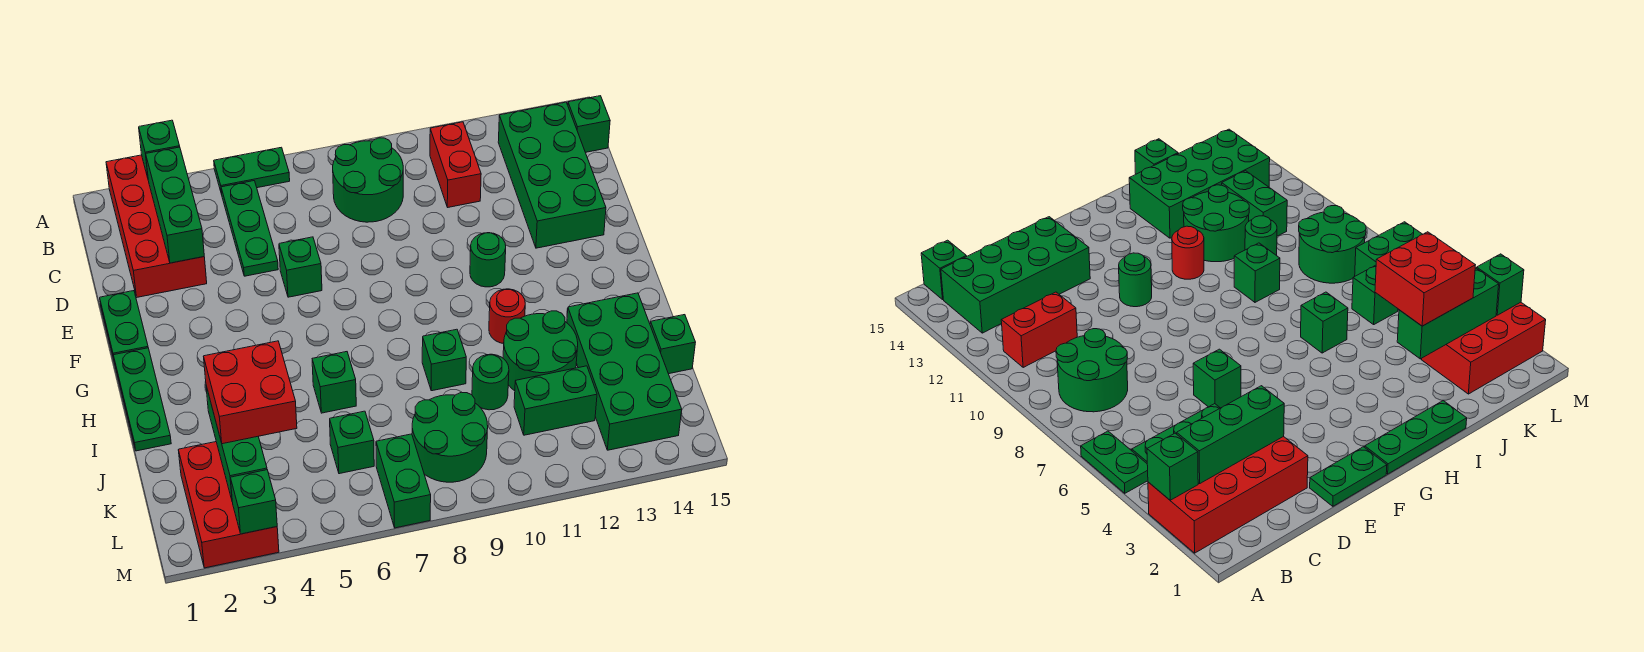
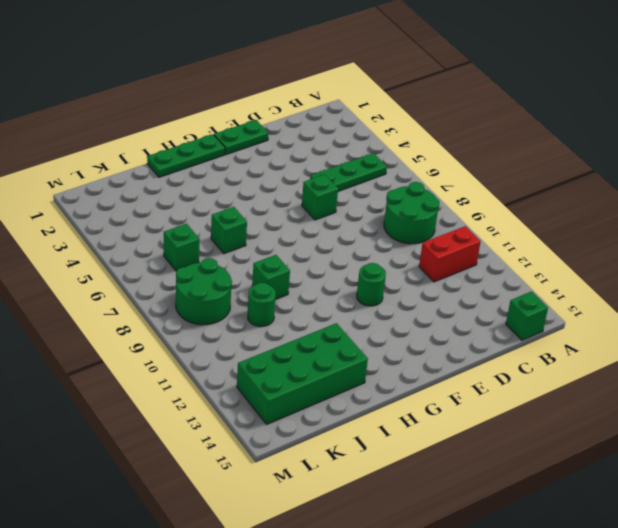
none -> red brick A2:D3 level 1
none -> green plate A5:A6 level 1
none -> green brick B13:E14 level 1

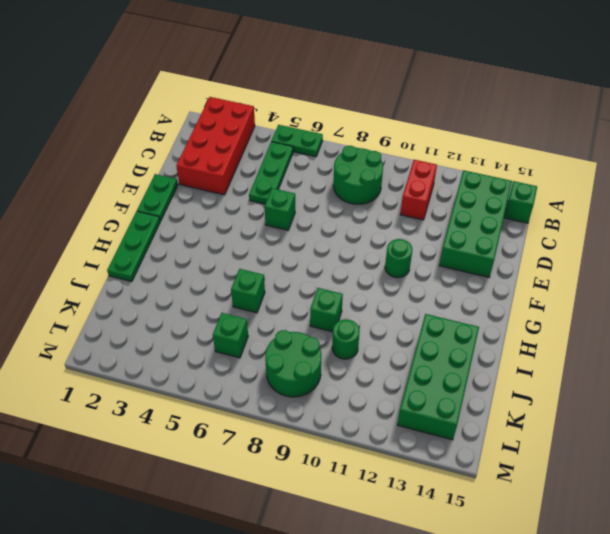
none -> red round brick H11 level 1
none -> green round brick I11:J12 level 1
none -> green brick J15 level 1

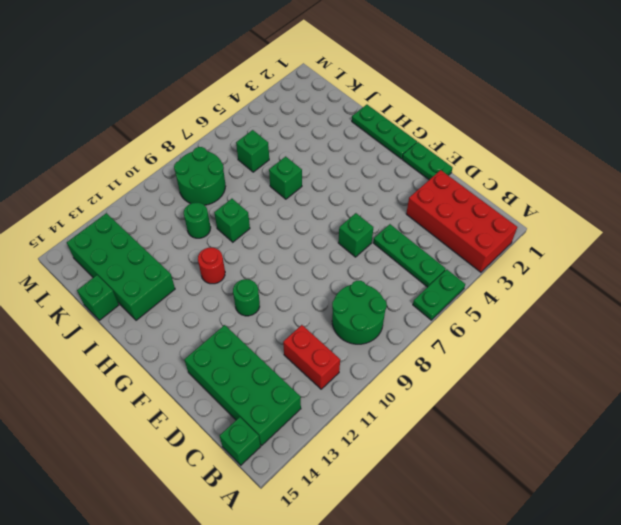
none -> green round brick I11:J12 level 1
none -> red brick K2:M3 level 1
none -> green brick K11:K12 level 1

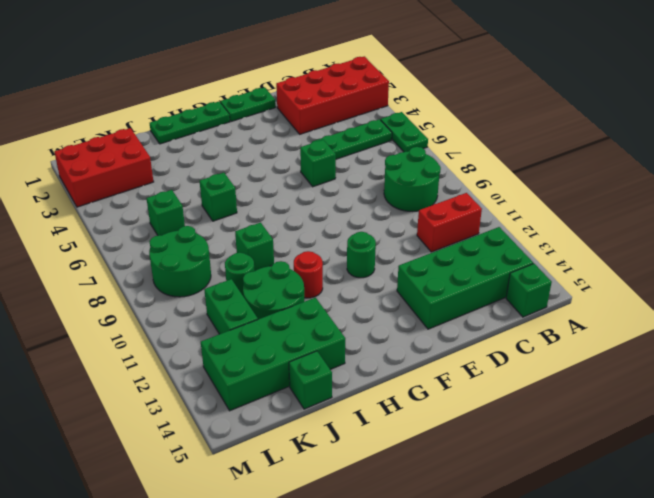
none -> green brick L7:M7 level 1
none -> green brick A3 level 2
none -> green brick B3:D3 level 2

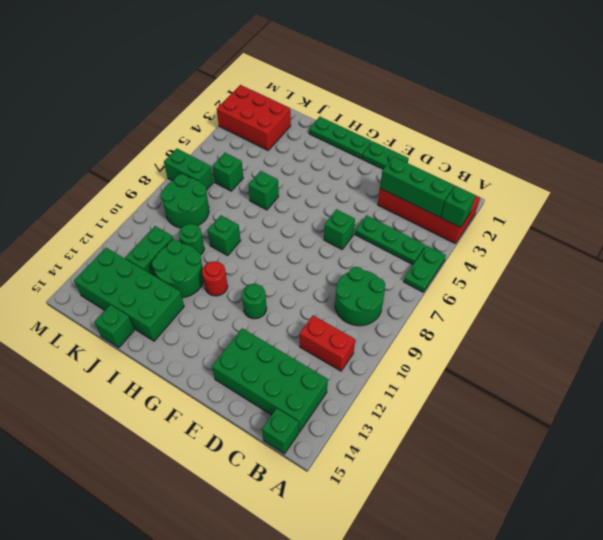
none -> green brick J3:L3 level 2
none -> green brick M3 level 2
none -> red brick J3:K4 level 3

